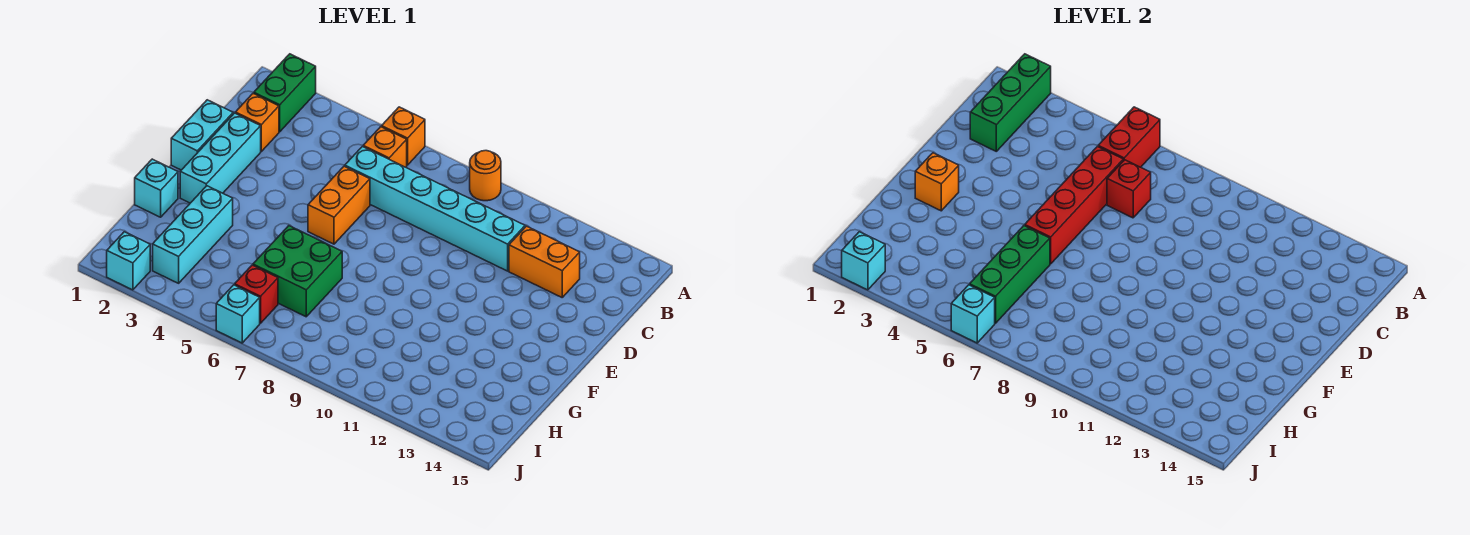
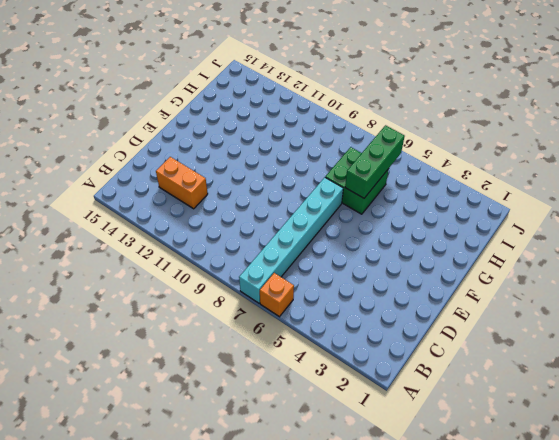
cyan brick A7:F7 level 1 -> cyan brick C6:C11 level 1
none -> green brick A2:B2 level 1
none -> orange round brick A9 level 1
none -> orange brick B6 level 1

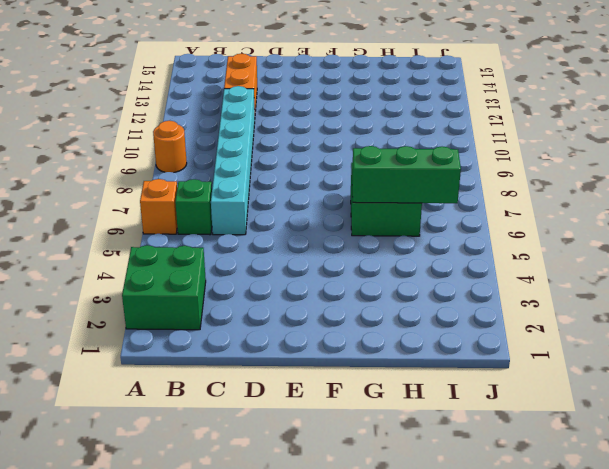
green brick A2:B3 level 1 -> green brick A2:B2 level 1
green brick B6 level 1 -> orange brick B6 level 1
none -> orange brick C2 level 1
none -> cyan brick D1:E1 level 1
none -> cyan brick D2:F2 level 1

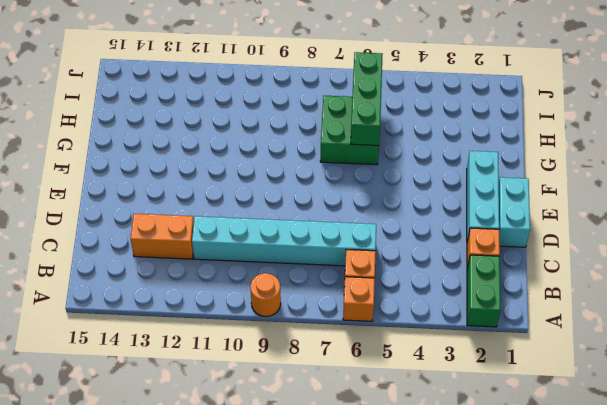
none -> orange brick D6:E6 level 1
none -> cyan brick G1 level 1
none -> cyan brick G3:I3 level 1

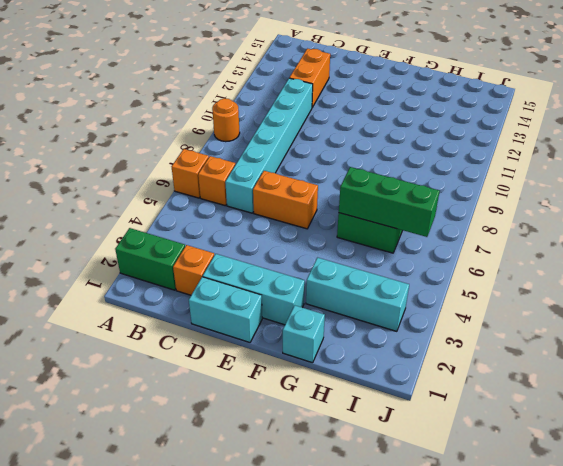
none -> red brick I6 level 1
none -> cyan brick J2 level 1
none -> cyan brick J6 level 1

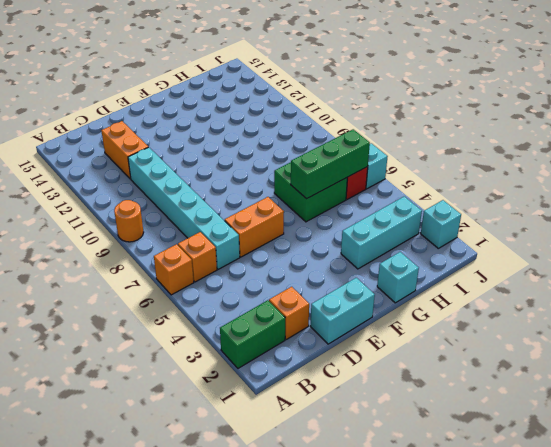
none -> cyan brick D2:F2 level 1
none -> green brick A2:C2 level 2
none -> red brick A6:B6 level 2

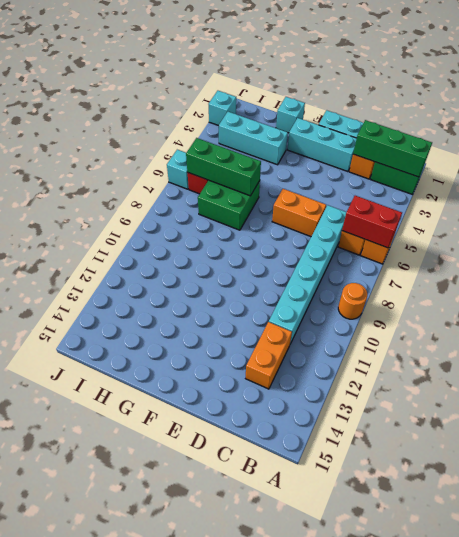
none -> red brick C6:F6 level 2
none -> red brick C7 level 2
none -> orange brick F2 level 2

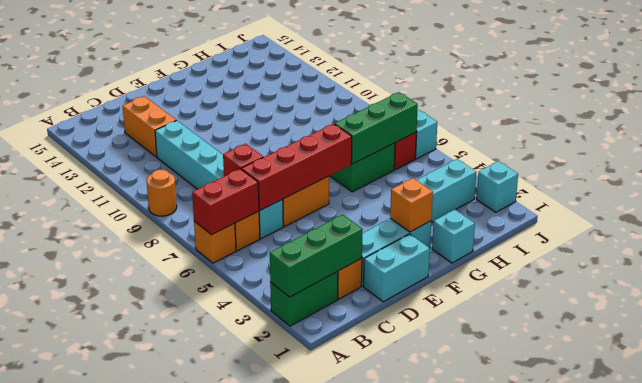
none -> cyan brick J2 level 2
none -> cyan brick J6 level 2

